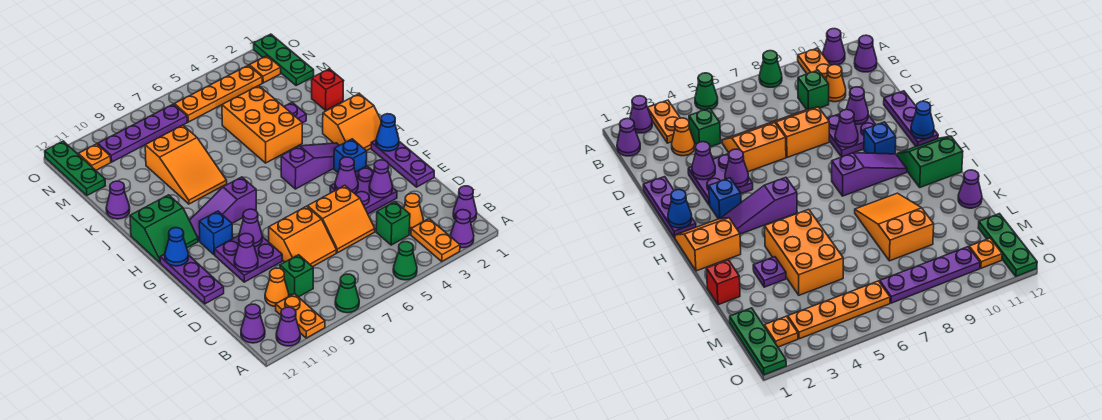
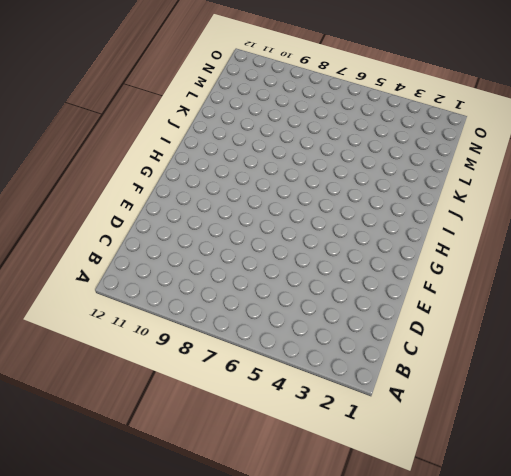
none -> purple cone A2 level 1
none -> orange plate A3:B3 level 1
none -> green cone A5 level 1
none -> green cone A8 level 1

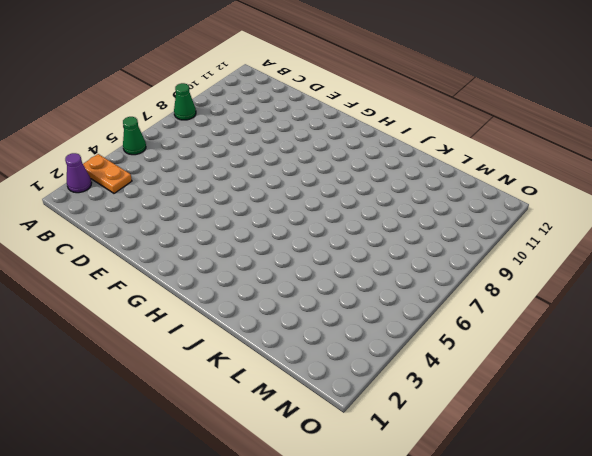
none -> orange plate A10:B10 level 1
none -> purple cone A11 level 1
none -> purple cone B1 level 1
none -> purple cone B12 level 1

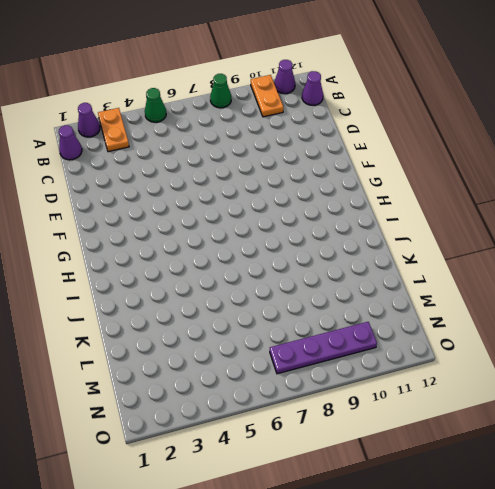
none -> orange cone C3 level 1
none -> green brick C4 level 1
none -> green brick C9 level 1
none -> orange cone C10 level 1

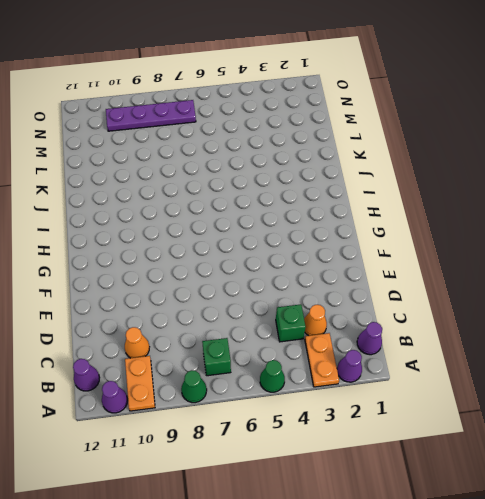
green brick B7 level 1 -> green brick C9 level 1
none -> orange slope D5:E6 level 1 top E
none -> orange slope D7:E8 level 1 top E
none -> purple plate E1:G1 level 1
none -> purple plate E3:F4 level 1

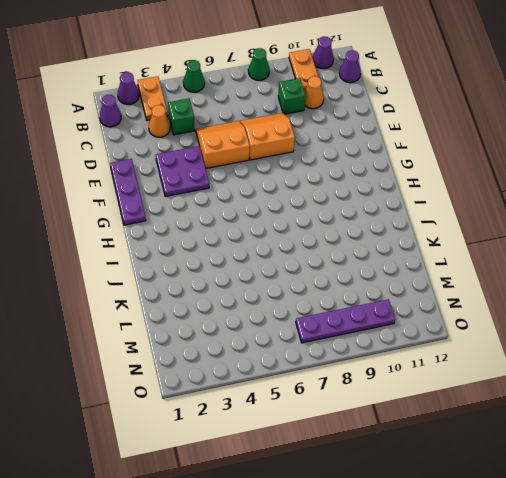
none -> purple plate E9:F10 level 1
none -> purple plate E12:G12 level 1
none -> blue brick G3 level 1
none -> blue brick G10 level 1

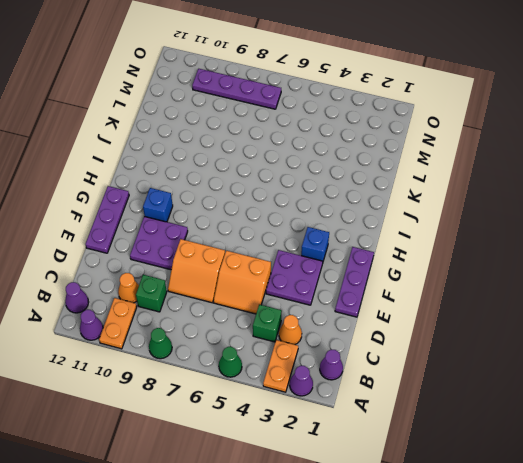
none -> orange slope H1:I2 level 1 top I
none -> purple slope H3:H5 level 1 top 5
none -> purple slope H8:H10 level 1 top 8
none -> green slope H11:I12 level 1 top I

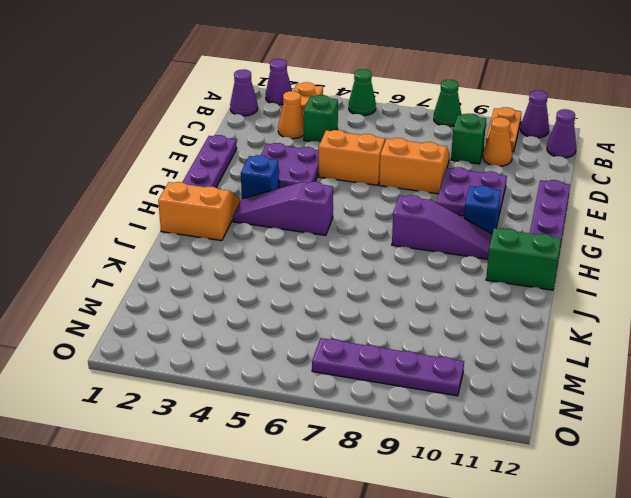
none -> orange brick J4:L5 level 1
none -> orange slope J8:L9 level 1 top L
none -> red brick K1 level 1
none -> purple plate K3 level 1

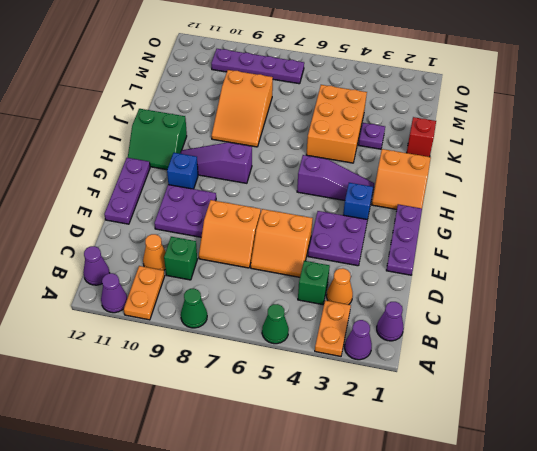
none -> purple cone K12 level 1
none -> green plate M1:O1 level 1
none -> green plate M12:O12 level 1
none -> orange plate N2 level 1

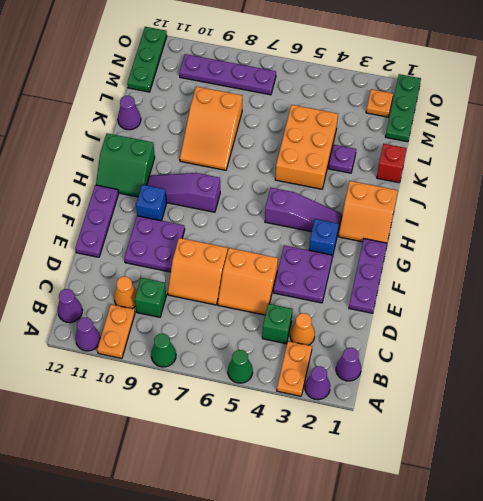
none -> orange plate N3:N6 level 1
none -> orange plate N11 level 1
none -> purple cone E3 level 2
none -> purple cone E10 level 2

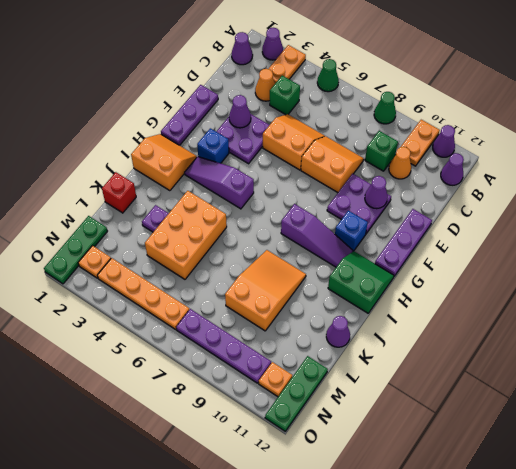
none -> purple cone F4 level 2
none -> purple cone F9 level 2
none -> blue cone G1 level 2
none -> blue cone G12 level 2

